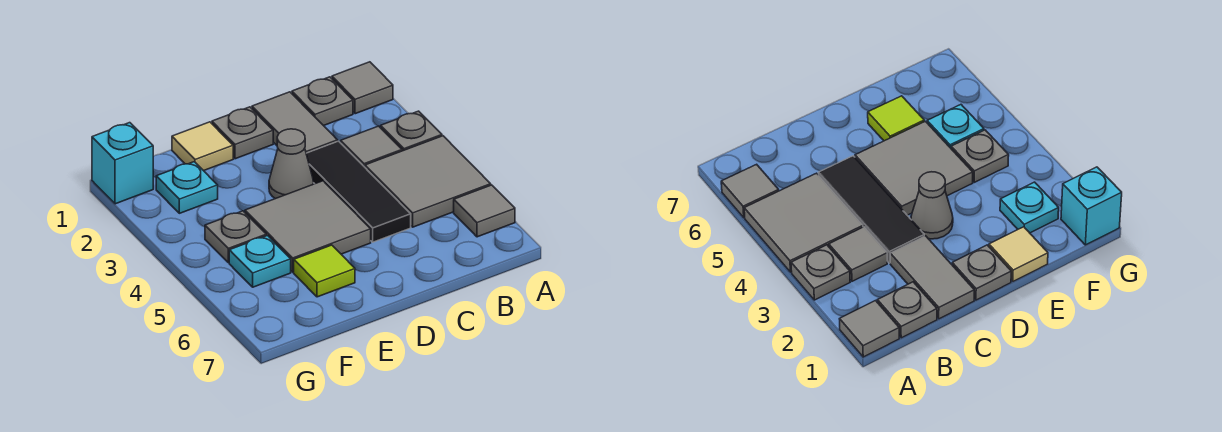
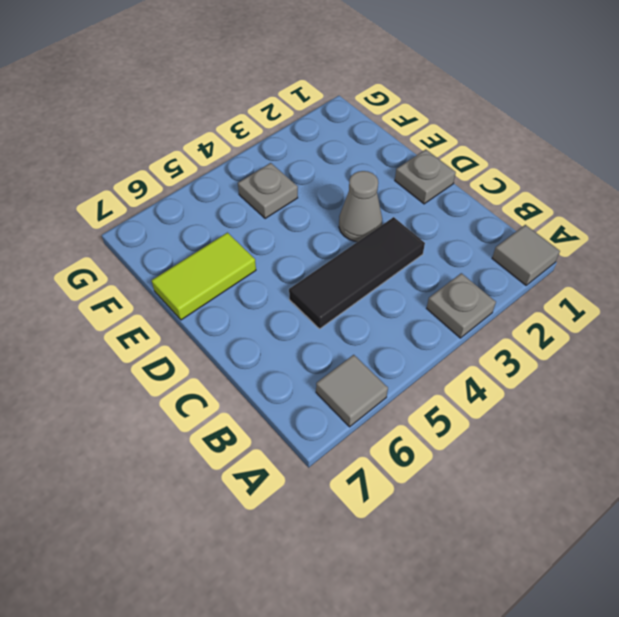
lime tile E6:E7 level 1 -> lime tile E6 level 1
none -> grey tile A4:B5 level 1
none -> grey plate B1 level 1
none -> grey tile B3 level 1

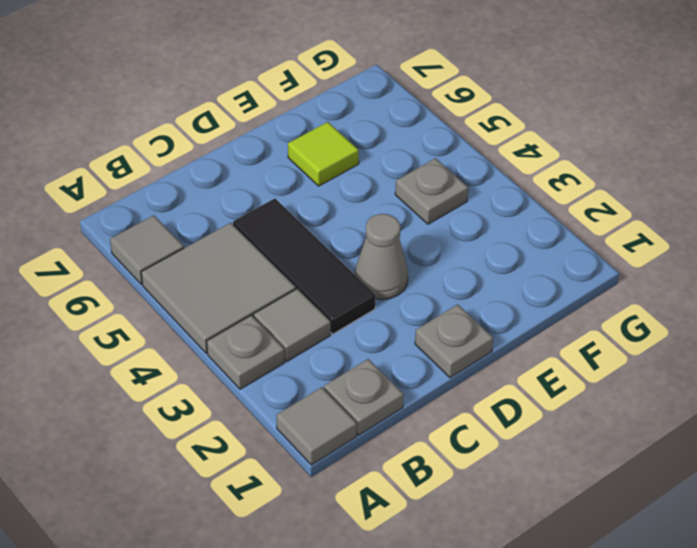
none -> grey tile C1:C2 level 1
none -> grey tile D4:E5 level 1
none -> tan tile E1 level 1

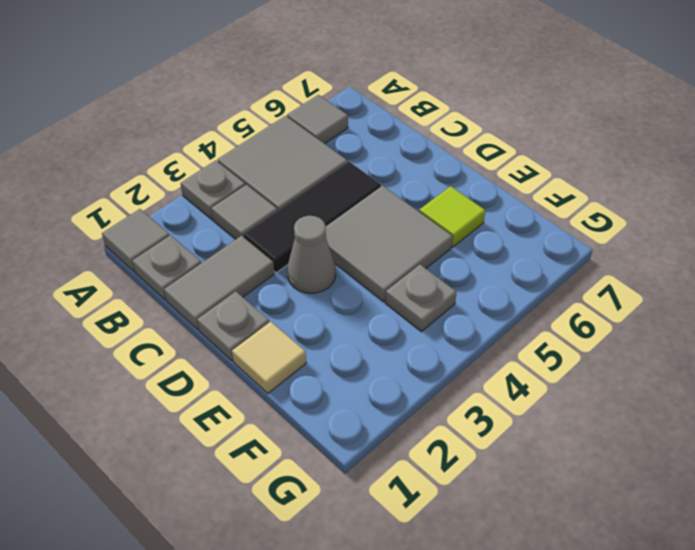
none -> cyan plate F2 level 1
none -> cyan plate F5 level 1
none -> cyan brick G1 level 1

